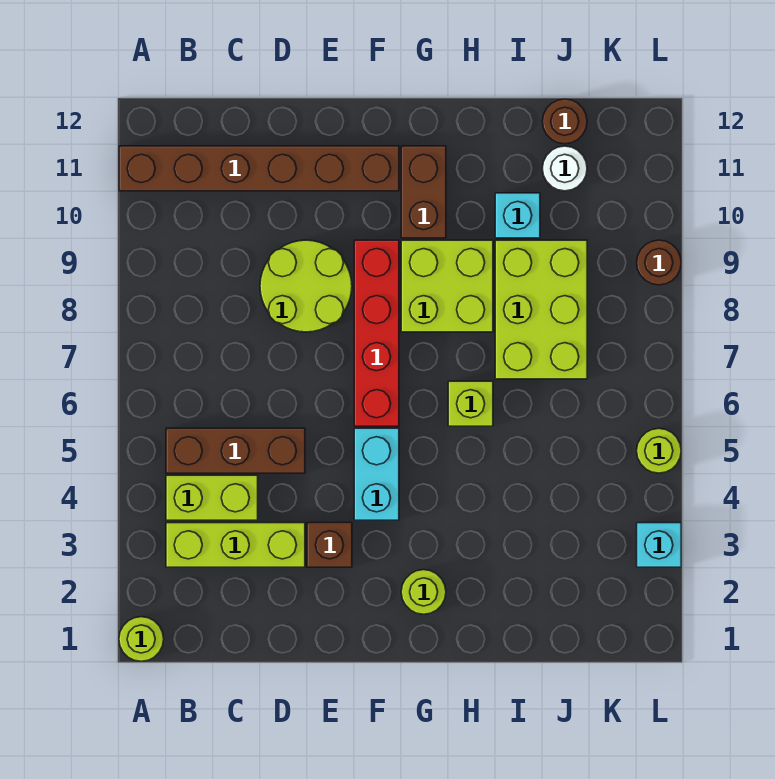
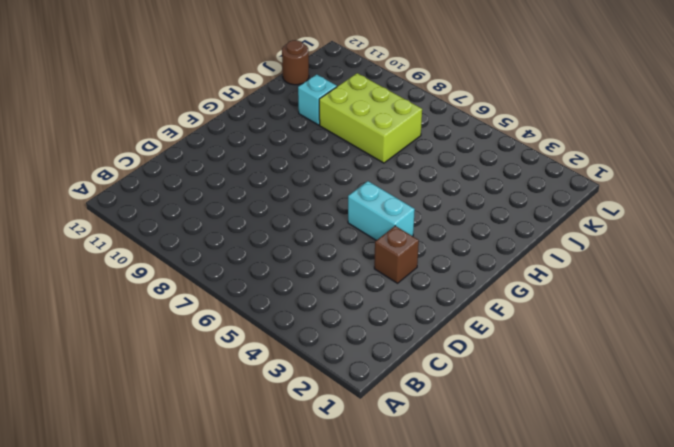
none -> lime round brick A1 level 1
none -> brown brick A11:F11 level 1
none -> lime brick B3:D3 level 1

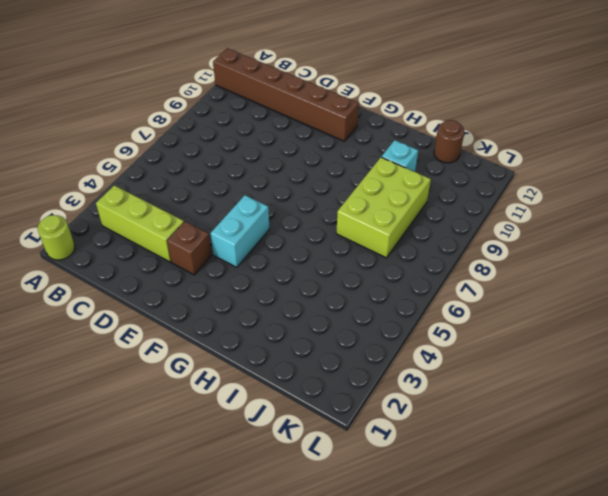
none -> lime brick B4:C4 level 1
none -> brown brick B5:D5 level 1
none -> lime round brick D8:E9 level 1

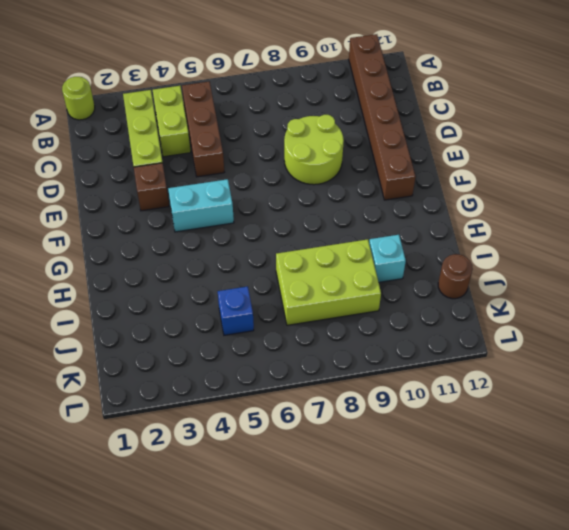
blue brick J5 level 1 -> none
none -> red brick F6:F9 level 1
none -> lime round brick G2 level 1
none -> lime brick G8:H9 level 1

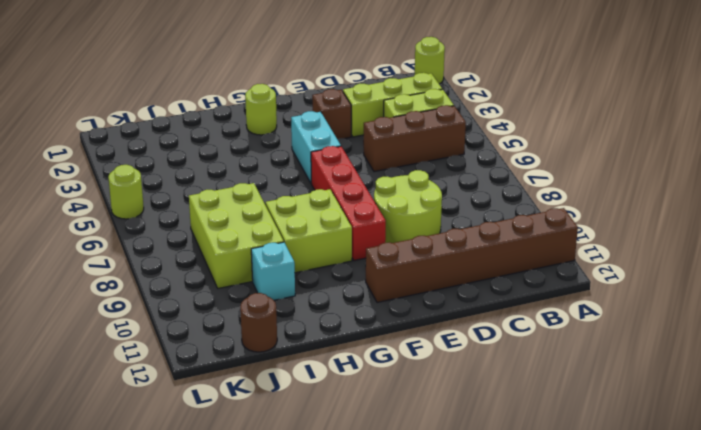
none -> brown brick G10:G11 level 1
none -> lime brick H6 level 1
none -> white round brick J11 level 1

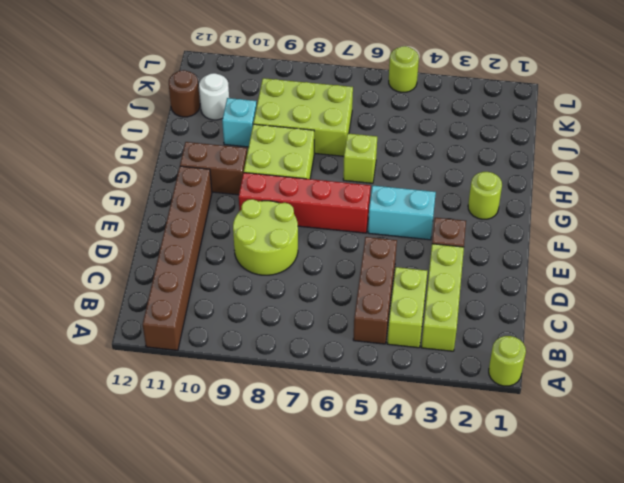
none -> cyan brick L3 level 1
none -> brown round brick L9 level 1

